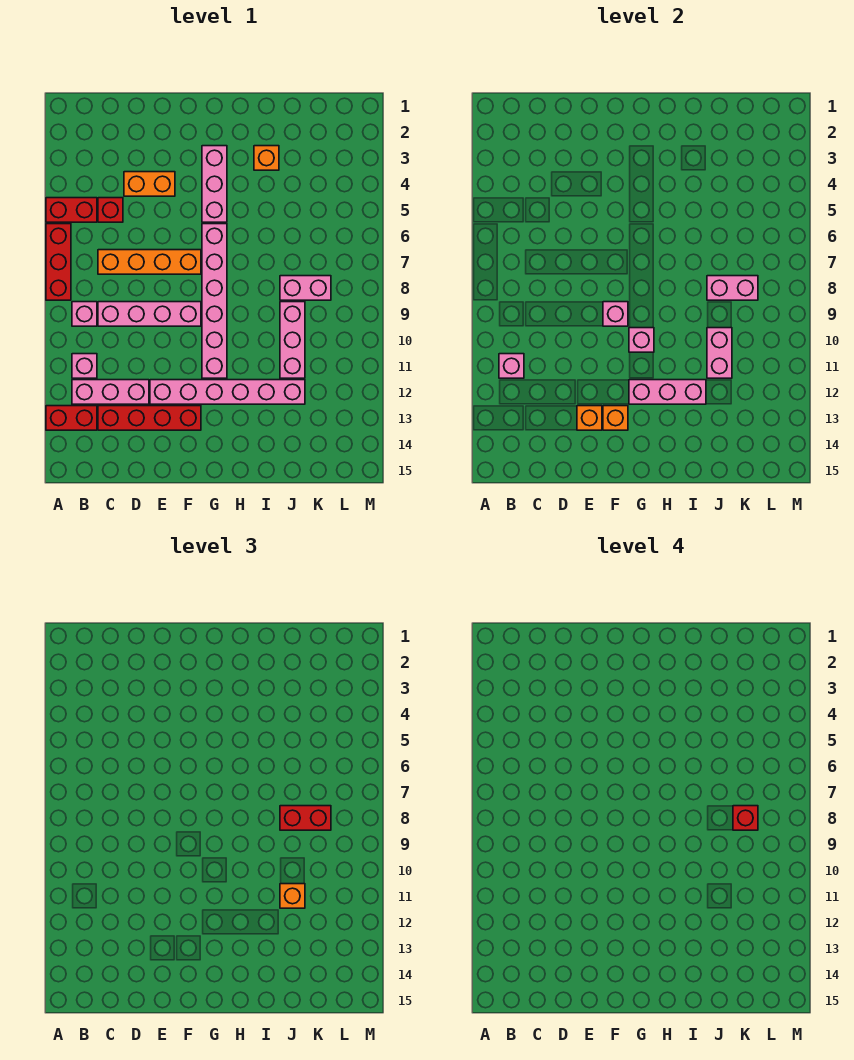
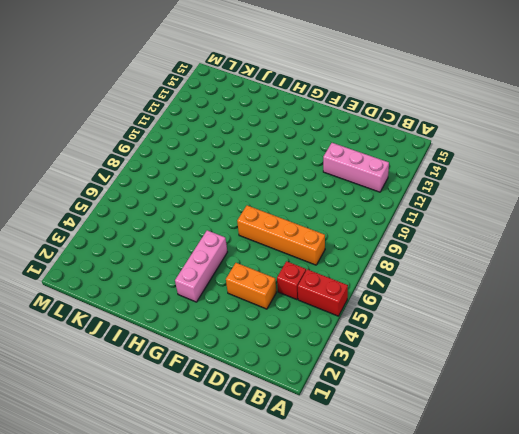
none -> red brick A6:A8 level 1
none -> red brick A13:B13 level 1
none -> pink brick B9 level 1

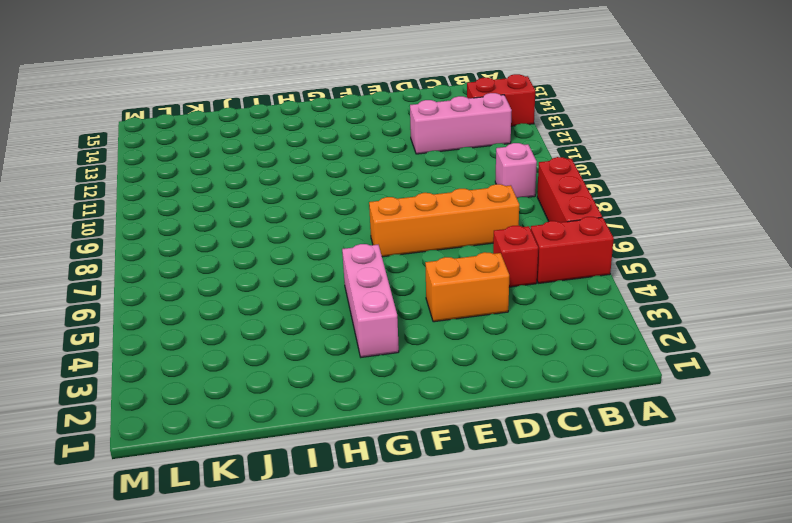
none -> pink brick B11 level 1
none -> pink brick C9:F9 level 1
none -> red brick C13:F13 level 1

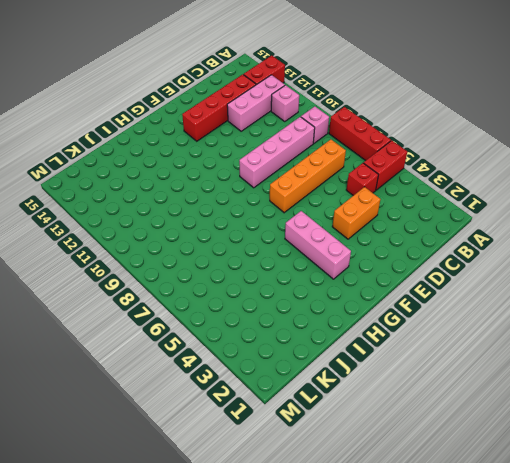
none -> pink brick E12:J12 level 1
none -> pink brick G6:G11 level 1
none -> orange brick I3 level 1

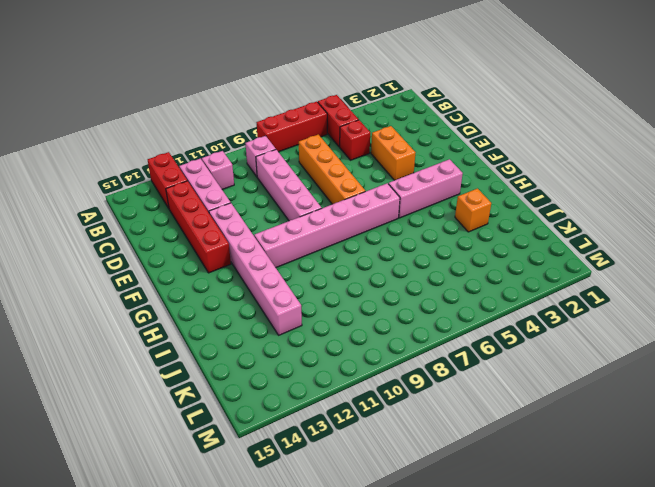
none -> pink brick J8:K8 level 1
none -> pink brick J9:J11 level 1
none -> pink brick B11 level 2

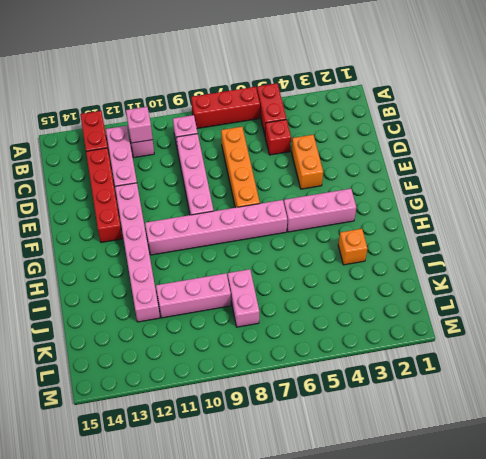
none -> orange brick E13 level 2
none -> pink brick F9 level 2
none -> orange brick F13 level 2

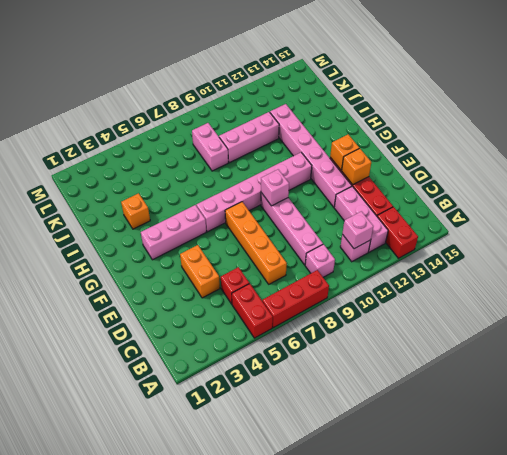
none -> pink brick G10 level 2
none -> pink brick G12:I12 level 2
none -> pink brick J8:K8 level 2

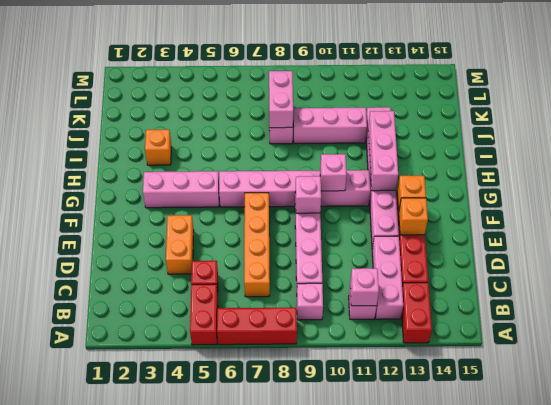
none -> pink brick J10:J11 level 2
none -> red brick J8:K8 level 3
none -> orange brick J11 level 3

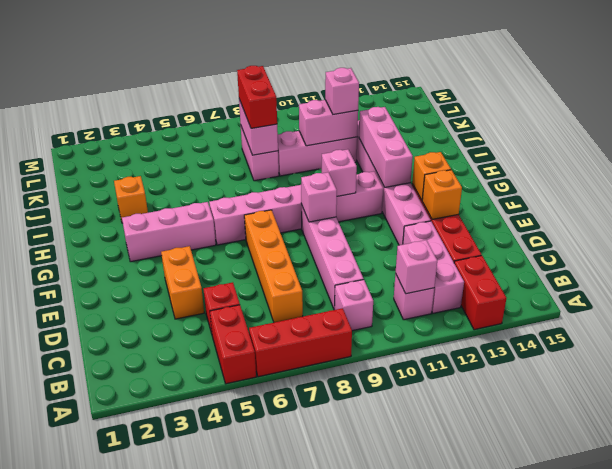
pink brick J11 level 3 -> orange brick J11 level 3
none -> red brick K8 level 4

